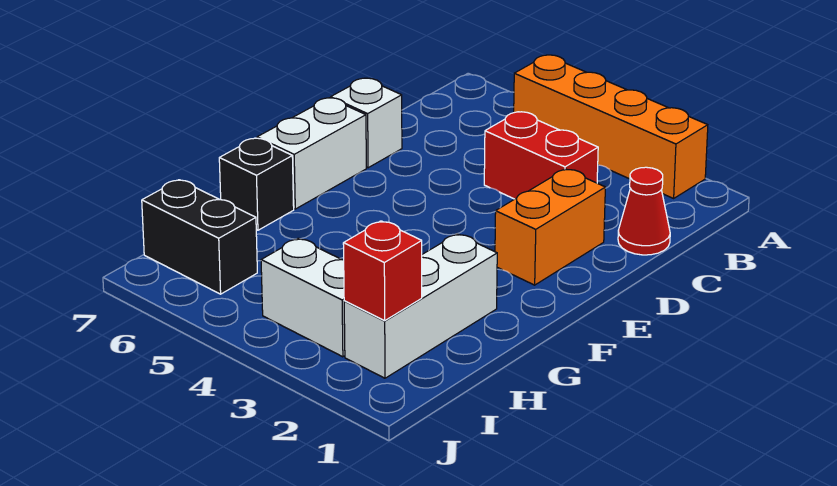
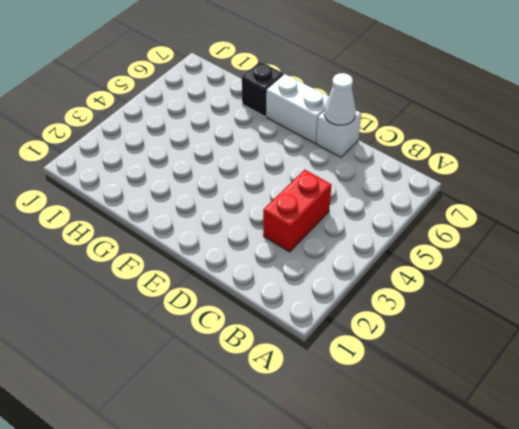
white cone D7 level 2 -> none
none -> orange brick A2:A5 level 1
none -> red cone C1 level 1

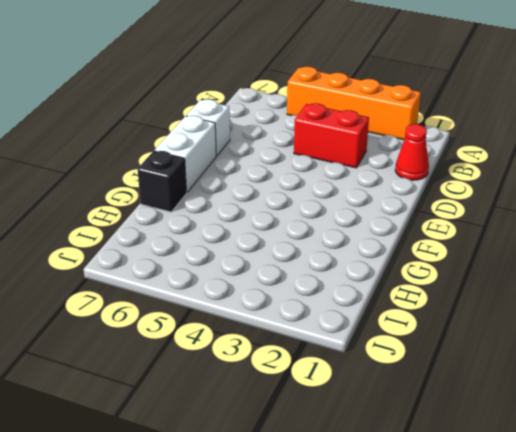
none -> orange brick D2:E2 level 1
none -> white brick G2:I2 level 1

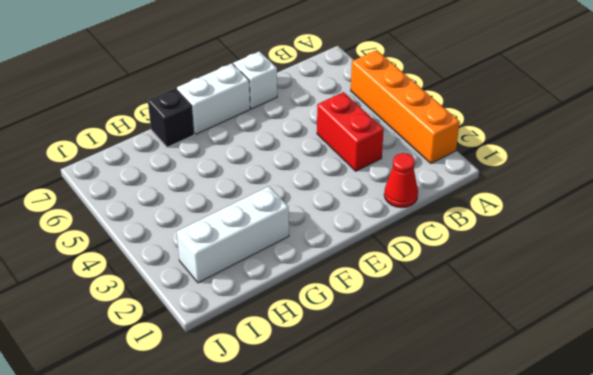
none -> orange brick D2:E2 level 1
none -> white brick I3:I4 level 1

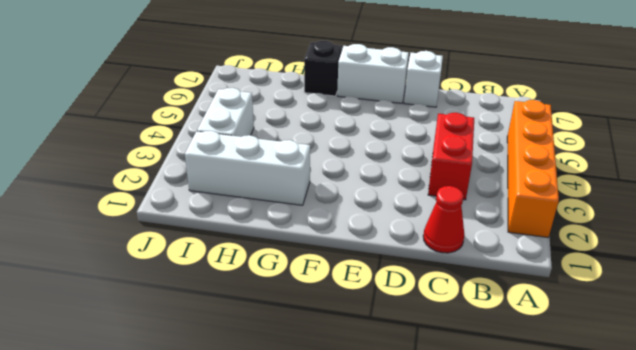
none -> orange brick D2:E2 level 1
none -> black brick I6:I7 level 1

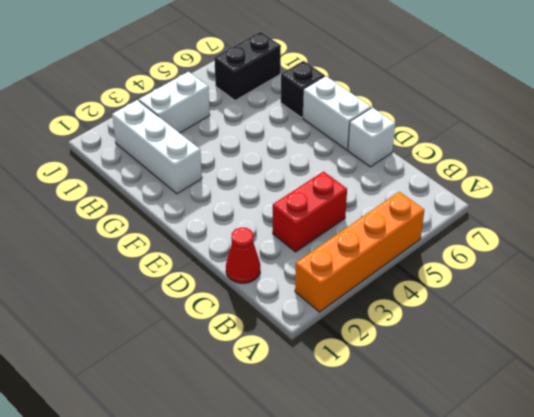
none -> orange brick D2:E2 level 1
none -> red brick I2 level 2

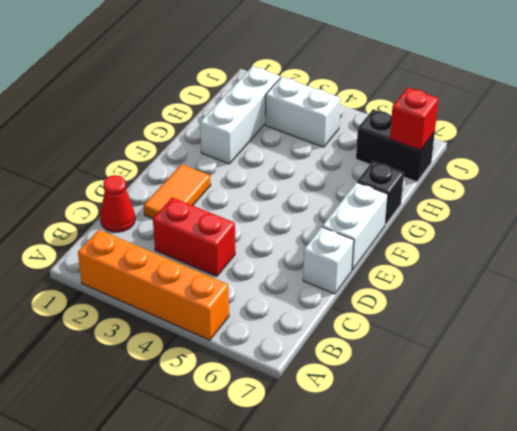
orange tile D2:E2 level 1 -> orange brick D2:E2 level 1
red brick I7 level 2 -> red brick I2 level 2

